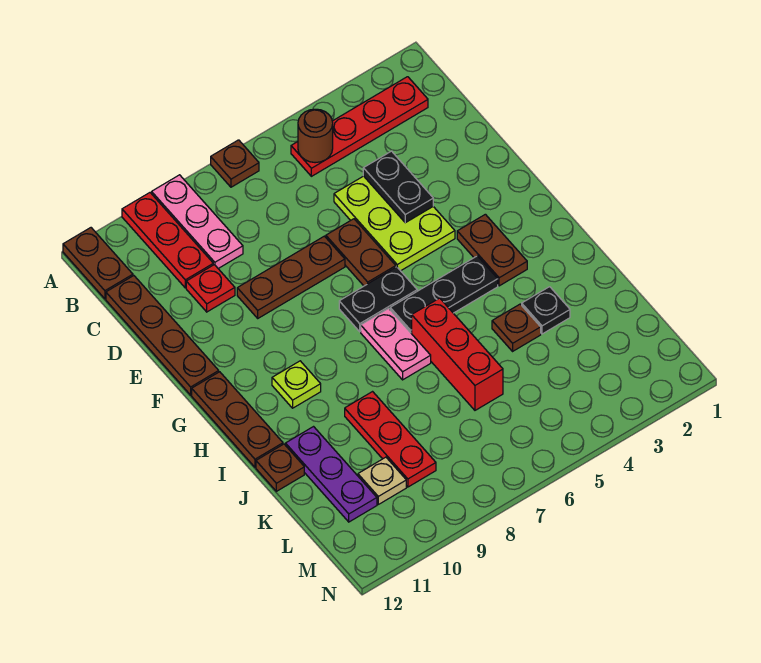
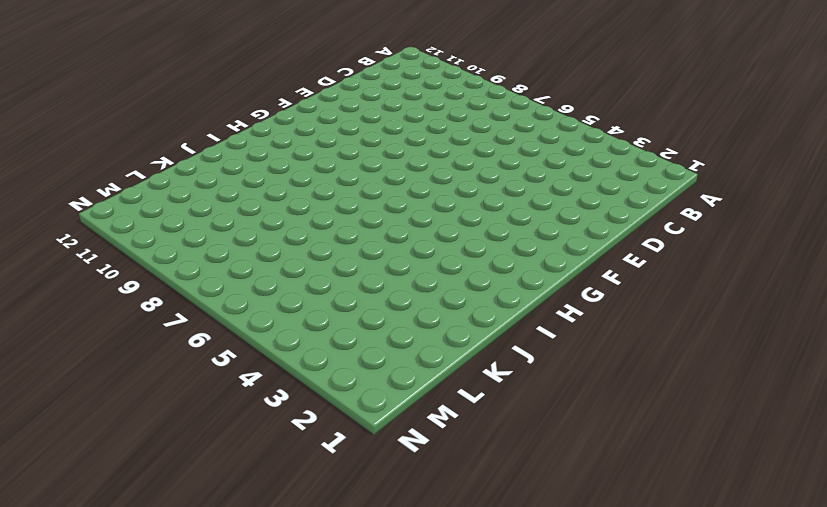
none -> brown plate A7 level 1
none -> pink plate A9:C9 level 1
none -> red plate A10:C10 level 1

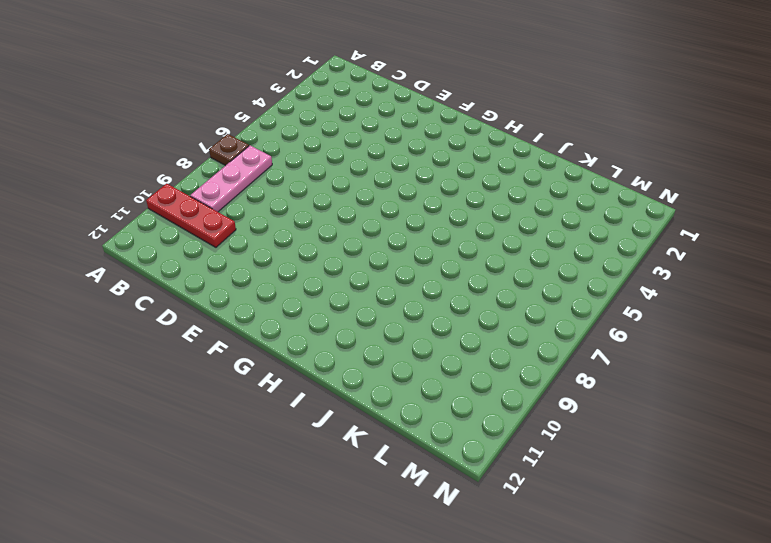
pink plate B7:B9 level 1 -> pink plate A9:C9 level 1
none -> brown plate A12:B12 level 1
none -> red plate B2:B5 level 1
none -> brown plate C12:F12 level 1

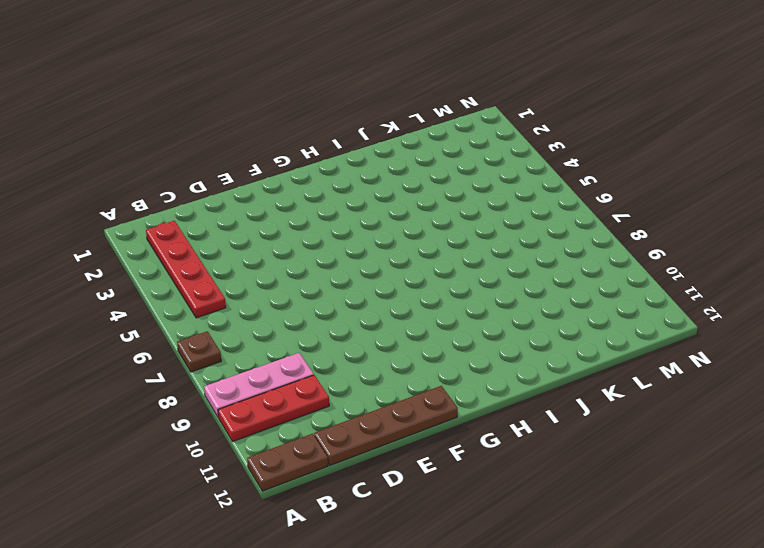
none -> lime plate D4:F5 level 1
none -> red plate D10 level 1
none -> brown plate E6:F6 level 1

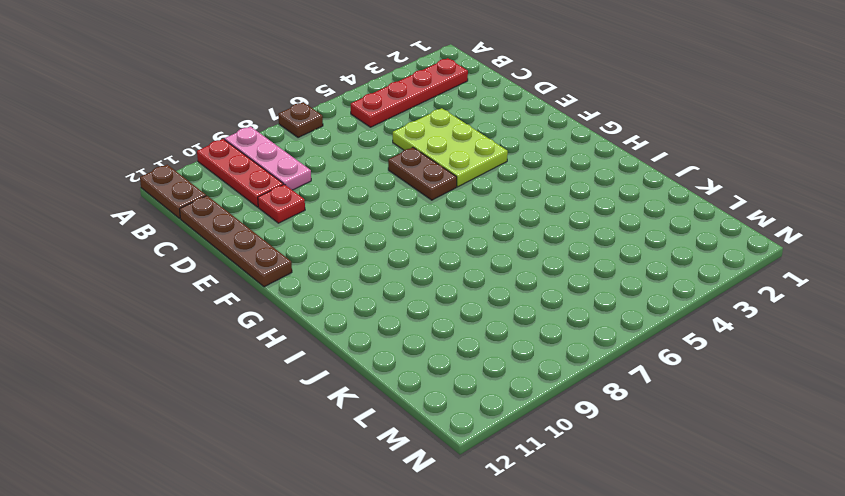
none -> brown plate E7:E9 level 1
none -> brown plate G3:H3 level 1
none -> black plate G6:G7 level 1

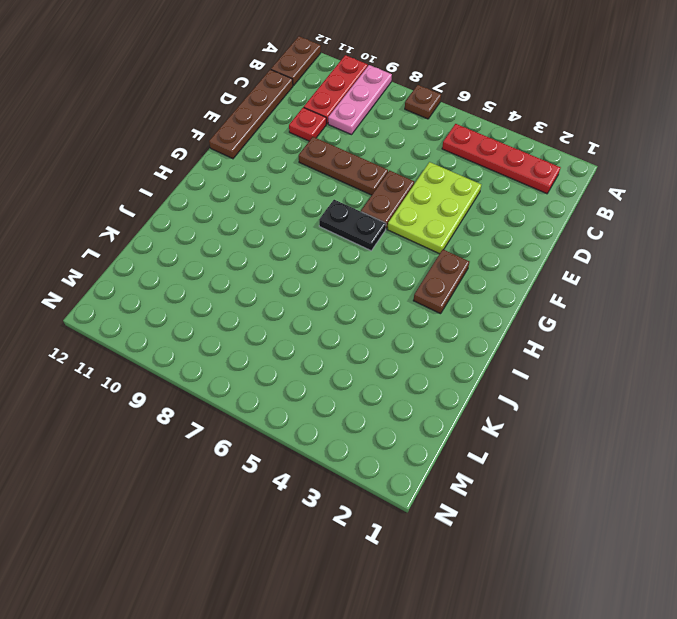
none -> brown plate G12:I12 level 1
none -> black plate H4:H6 level 1
none -> pink plate H7:I7 level 1

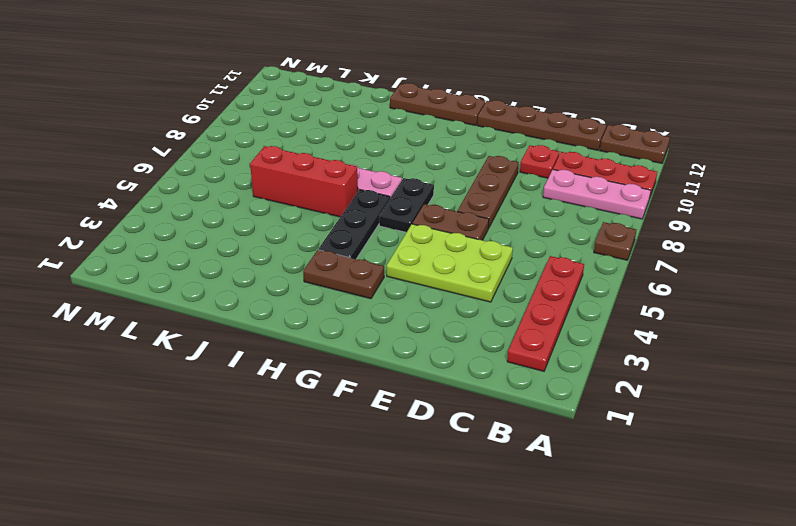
none -> lime plate H10 level 1
none -> black plate J3 level 1
none -> brown plate J4 level 1

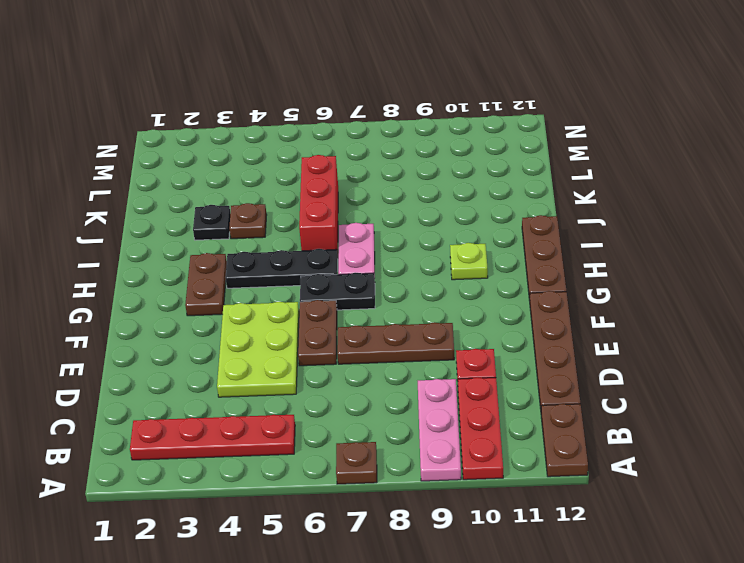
none -> red plate J9:L9 level 1
none -> purple plate J11:L11 level 1
none -> brown plate J12 level 1

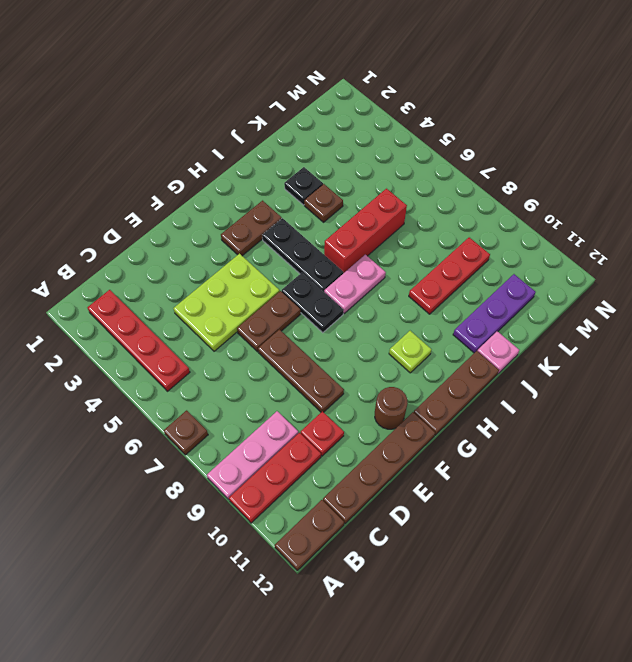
brown round brick F11 level 1 -> brown round brick B5 level 2
pink plate J12 level 1 -> brown plate J12 level 1
none -> tan plate L10 level 1
none -> black plate D4:E4 level 2

